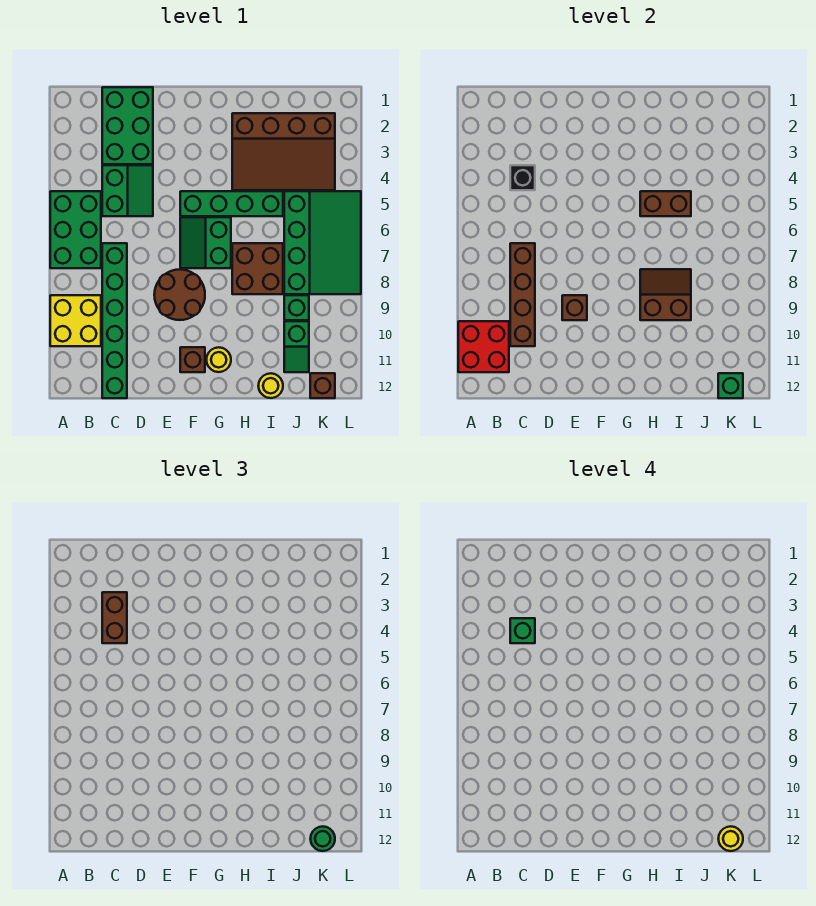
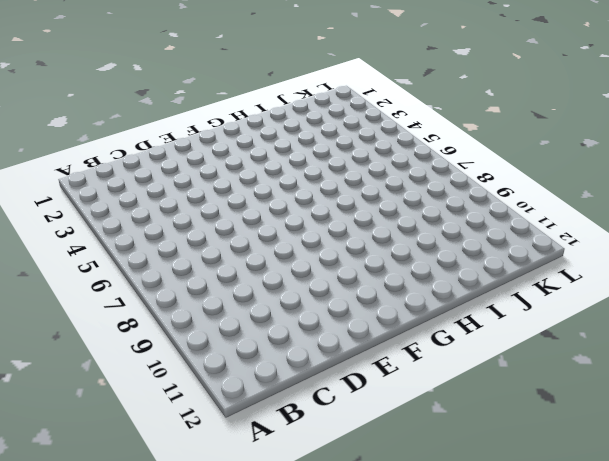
none -> green brick A5:B7 level 1
none -> yellow brick A9:B10 level 1
none -> green brick C1:D3 level 1

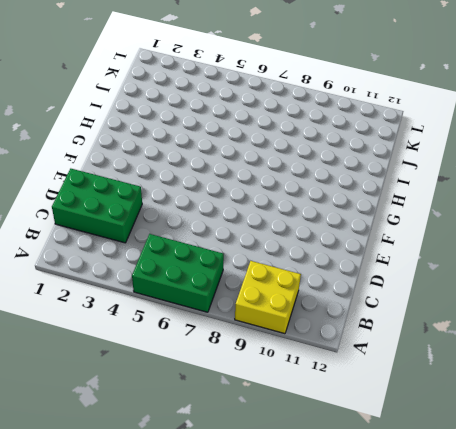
none -> green slope C4:D5 level 1 top C
none -> green brick C7:C12 level 1
none -> brown round brick E8:F9 level 1

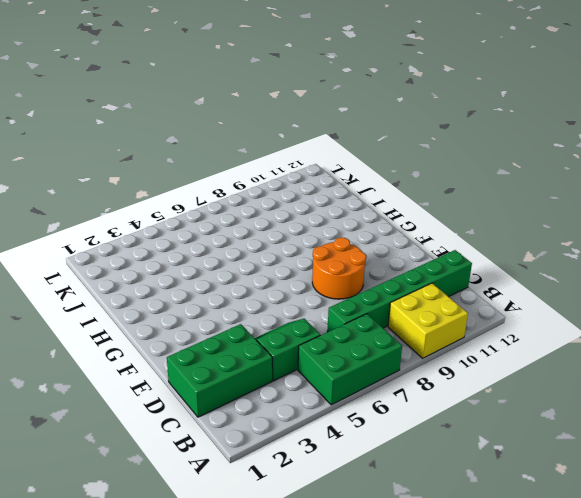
orange round brick E8:F9 level 1 -> brown round brick E8:F9 level 1
none -> green brick F5:I5 level 1
none -> green slope F6:G7 level 1 top G
none -> brown brick F11 level 1

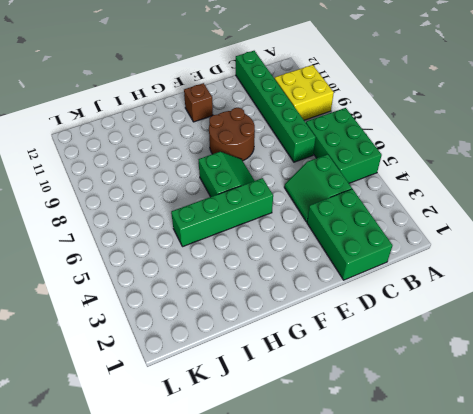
none -> yellow round brick G11 level 1
none -> brown slope H2:K4 level 1 top 2
none -> brown brick H7:I8 level 1

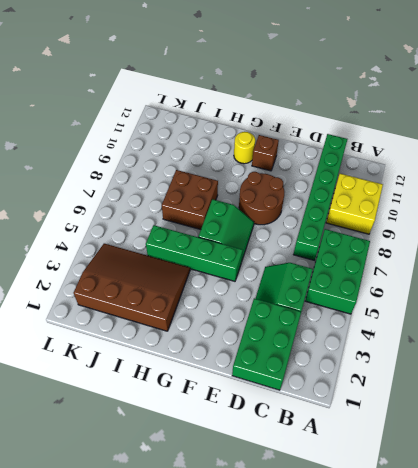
none -> yellow round brick I12 level 1
none -> green slope J5:L8 level 1 top J
none -> green brick J9 level 1

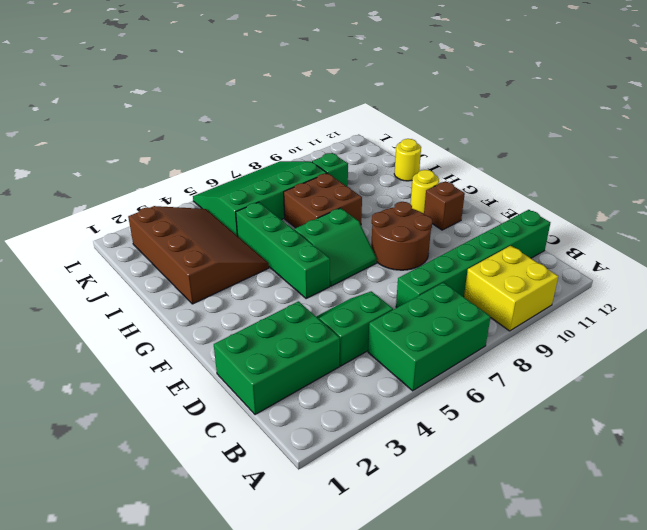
none -> green slope J10:J11 level 1 top 10
none -> brown brick K12 level 1
none -> red brick A10:B11 level 2

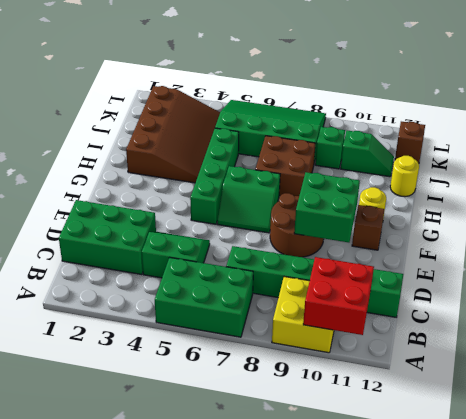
green brick E9:F10 level 2 -> brown brick E9 level 2
none -> black brick C4 level 2
none -> brown brick C7:C10 level 2
none -> brown brick H5:I5 level 2

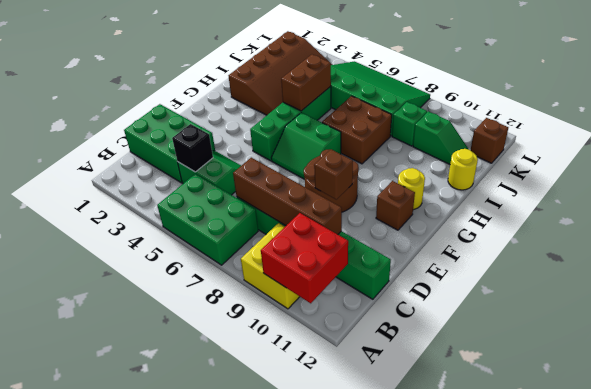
none -> brown slope H8:I9 level 2 top 9
none -> green brick K12 level 2
none -> brown brick C3:C4 level 3

